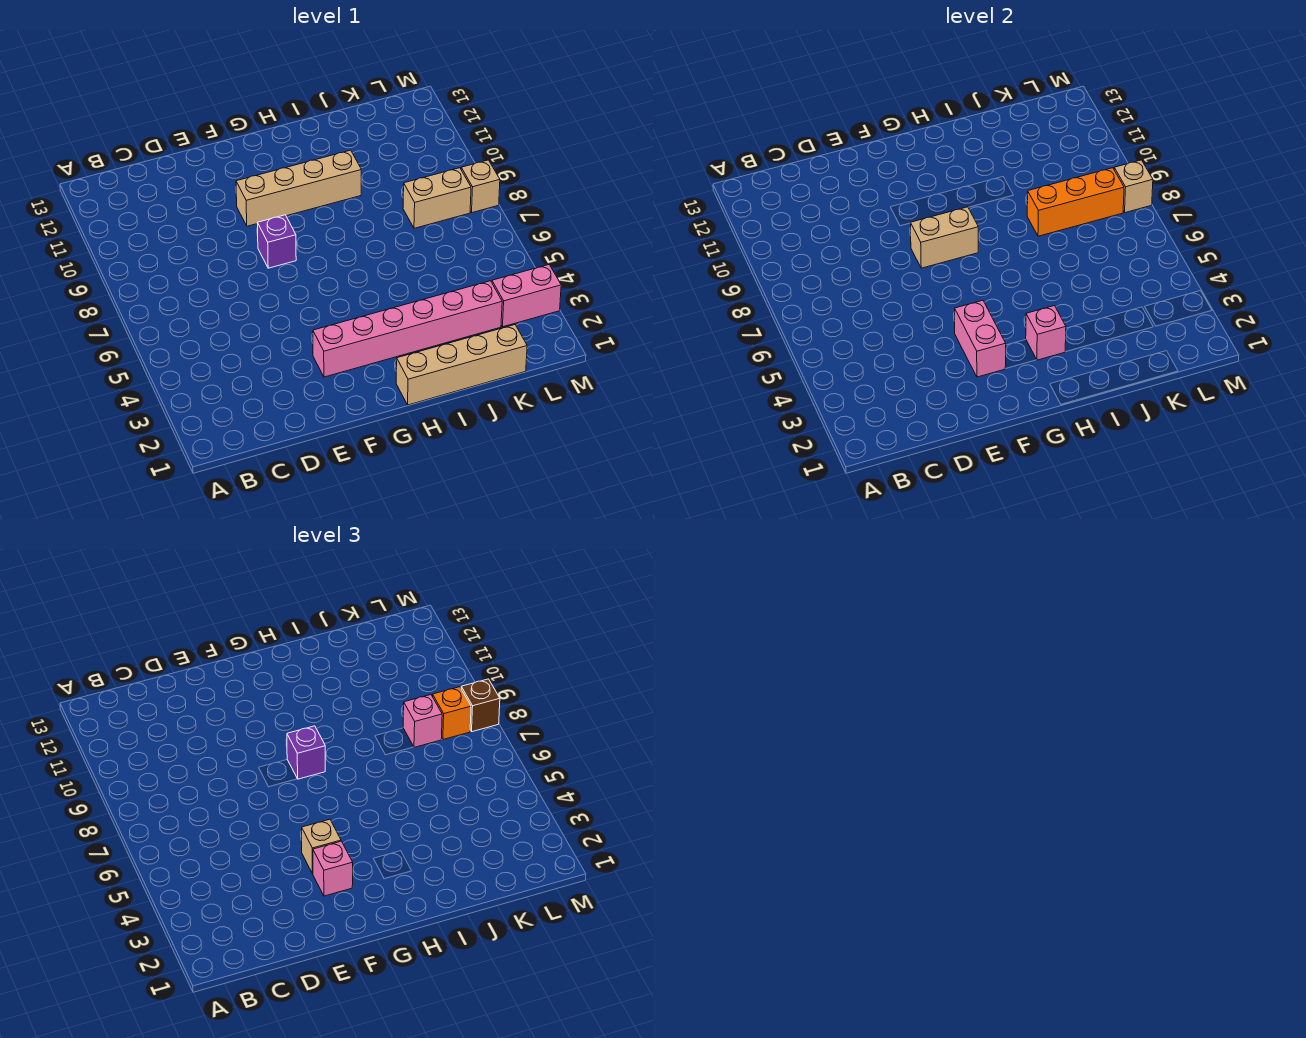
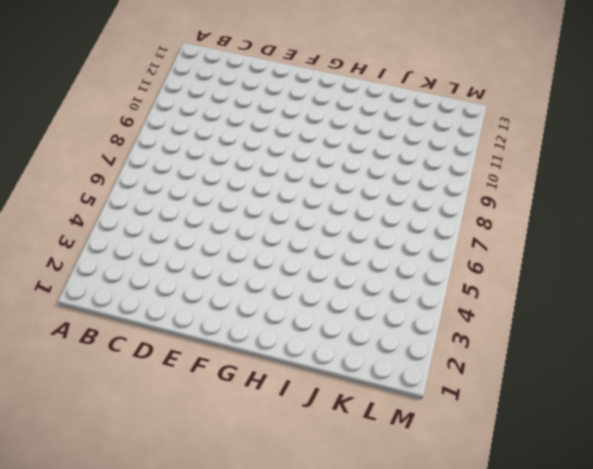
none -> pink brick F3:K3 level 1
none -> purple brick F8 level 1
none -> tan brick F10:I10 level 1

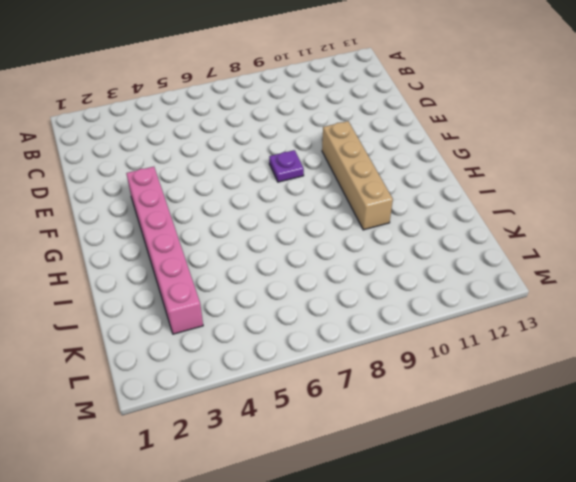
purple plate F8 level 1 -> purple brick F8 level 1
none -> tan brick H1:K1 level 1
none -> tan brick K8:L8 level 1
none -> pink brick L3:M3 level 1

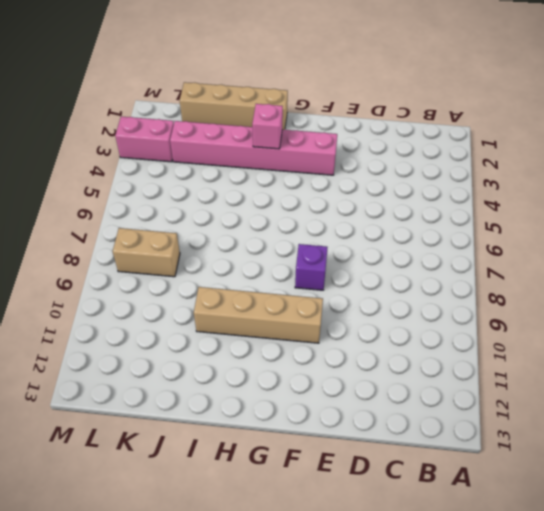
none -> tan brick M8 level 1
none -> pink brick F3:F4 level 2
none -> tan brick F8:G8 level 2

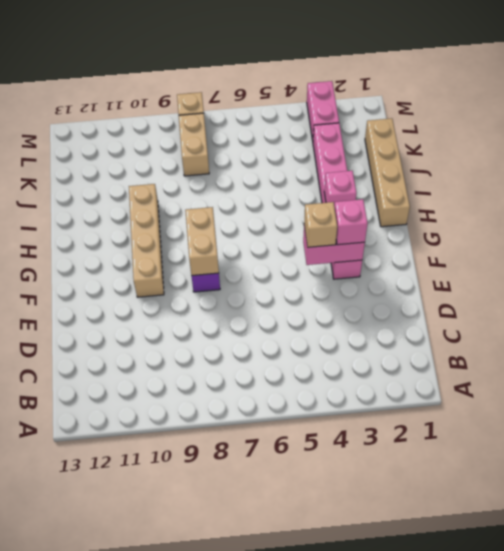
none -> orange brick J8:L8 level 2
none -> tan brick M8 level 2
none -> purple brick G8 level 3

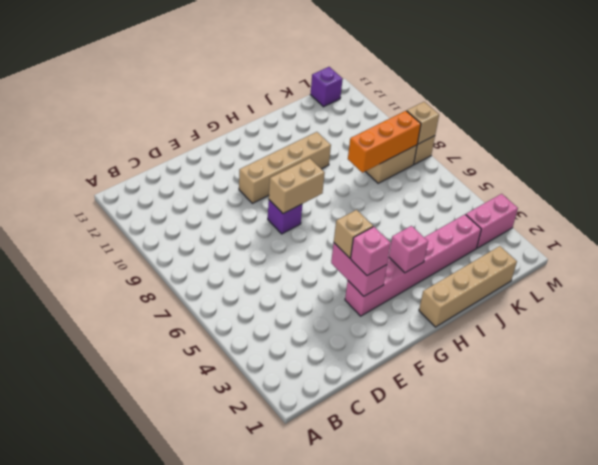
purple brick L13 level 1 -> purple brick G8 level 3
none -> pink brick K8 level 3
none -> orange brick L8 level 3
none -> brown brick M8 level 3

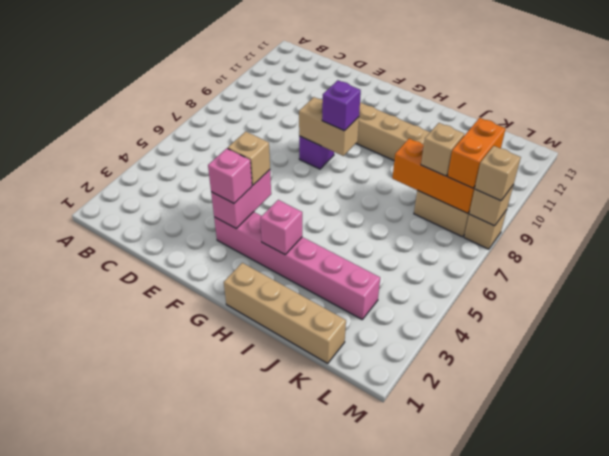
tan brick K8 level 3 -> pink brick K8 level 3
orange brick L8:L9 level 3 -> orange brick L8 level 3
tan brick M8 level 3 -> brown brick M8 level 3
none -> pink brick L3:M3 level 1

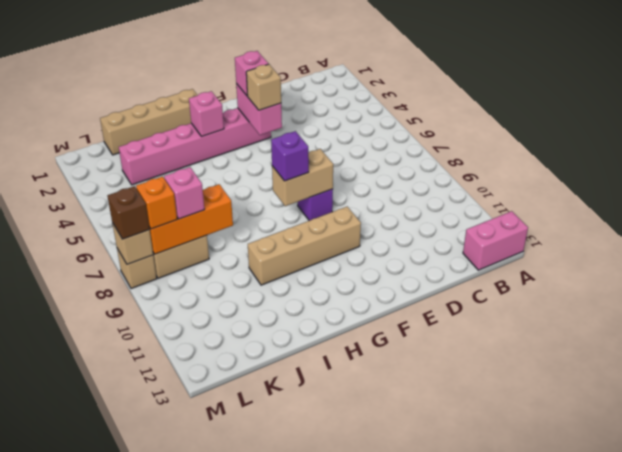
pink brick A13:B13 level 1 -> pink brick L3:M3 level 1

